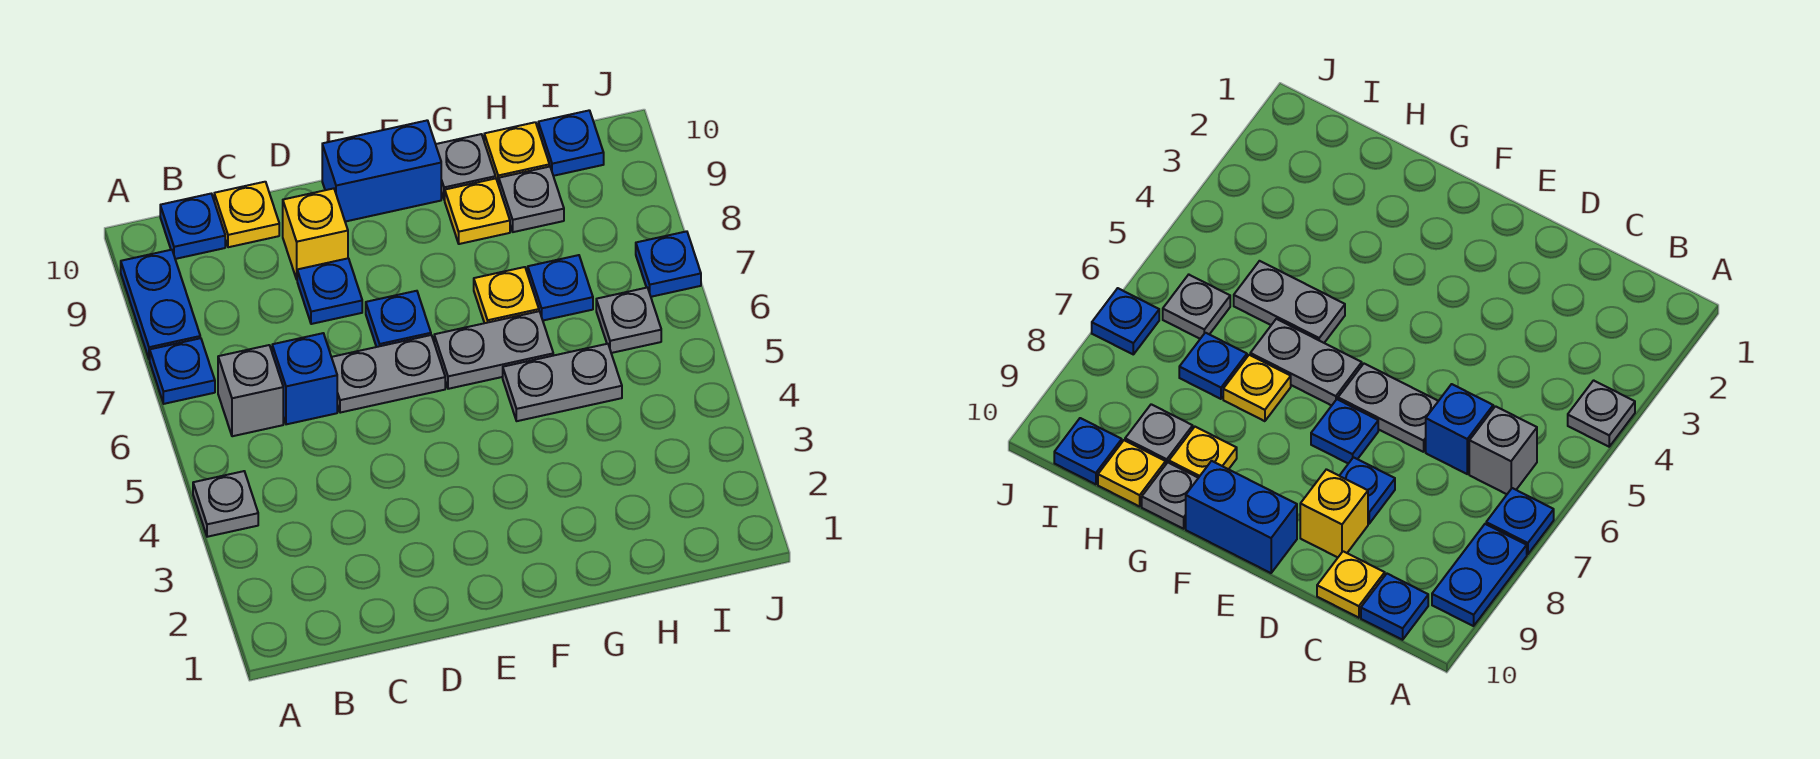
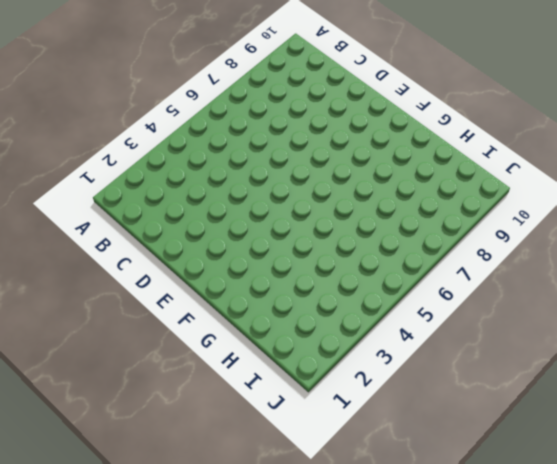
none -> grey plate A4 level 1
none -> blue plate A7 level 1
none -> blue plate A8:A9 level 1

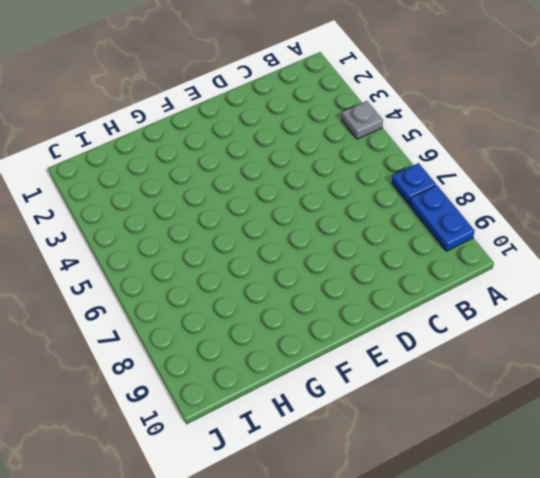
none -> grey brick B6 level 1
none -> blue plate B10 level 1
none -> blue brick C6 level 1

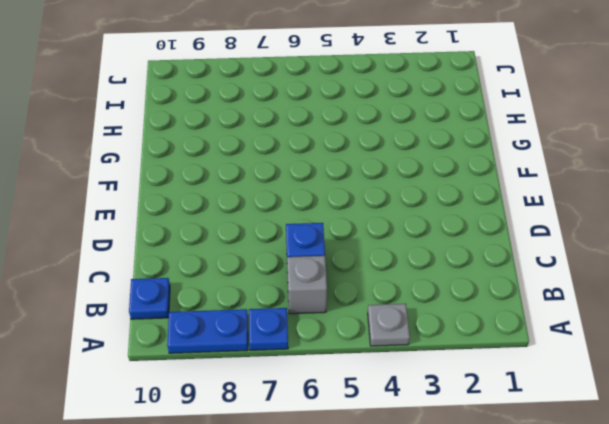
none -> yellow plate C10 level 1
none -> grey plate D6:E6 level 1
none -> blue plate D8 level 1

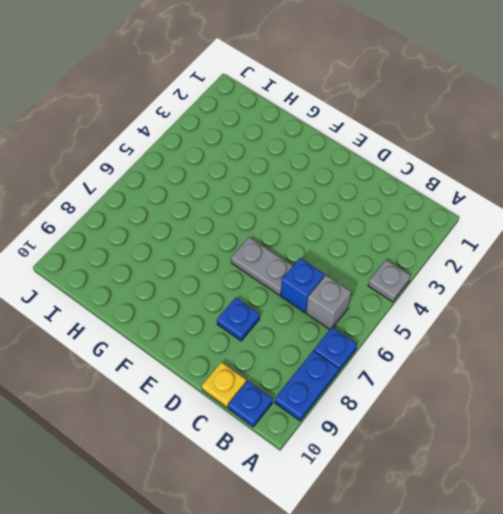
none -> yellow brick D9 level 1
none -> blue plate E7 level 1
none -> blue brick E10:F10 level 1

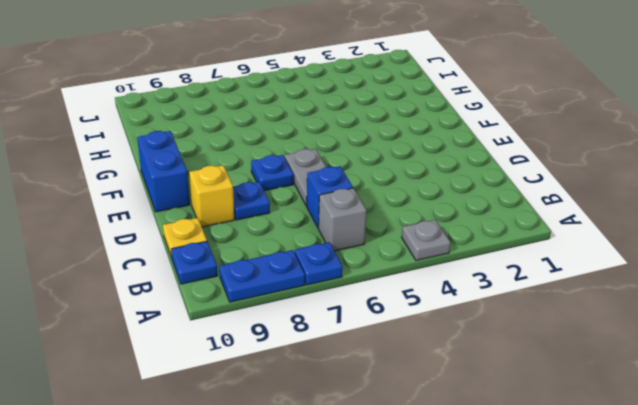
none -> grey plate F6:G6 level 1
none -> grey plate G5:H5 level 1
none -> yellow plate G7 level 1

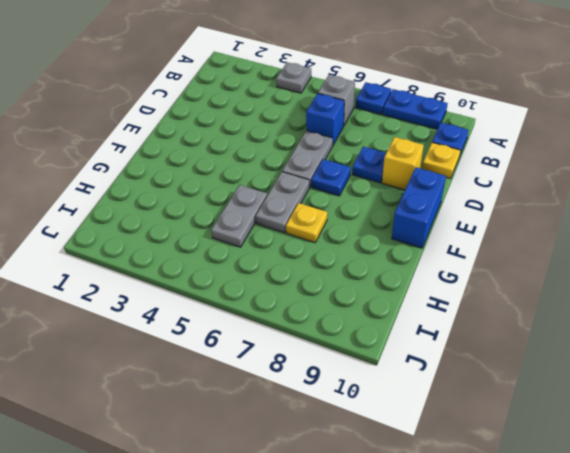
none -> yellow plate G9 level 1
none -> grey plate G10 level 1
none -> blue plate H7 level 1

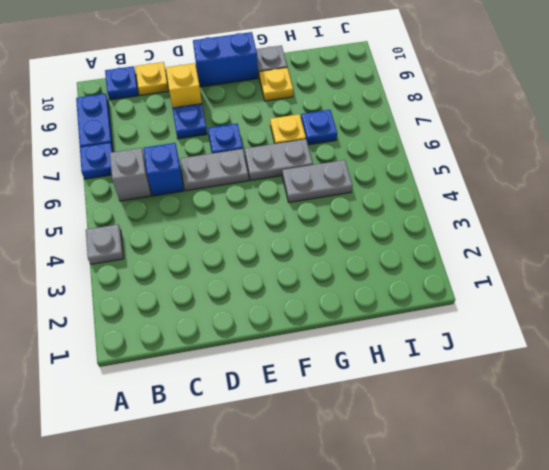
none -> grey plate H9 level 1
none -> yellow plate H10 level 1
none -> grey plate I6 level 1

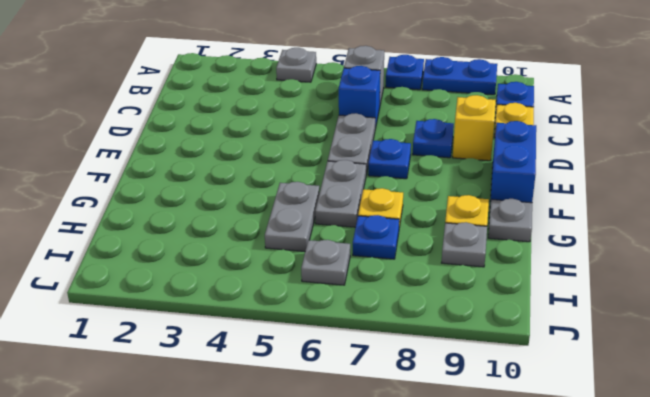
none -> yellow plate H10 level 1
none -> blue plate I10 level 1
none -> blue plate J7 level 1

